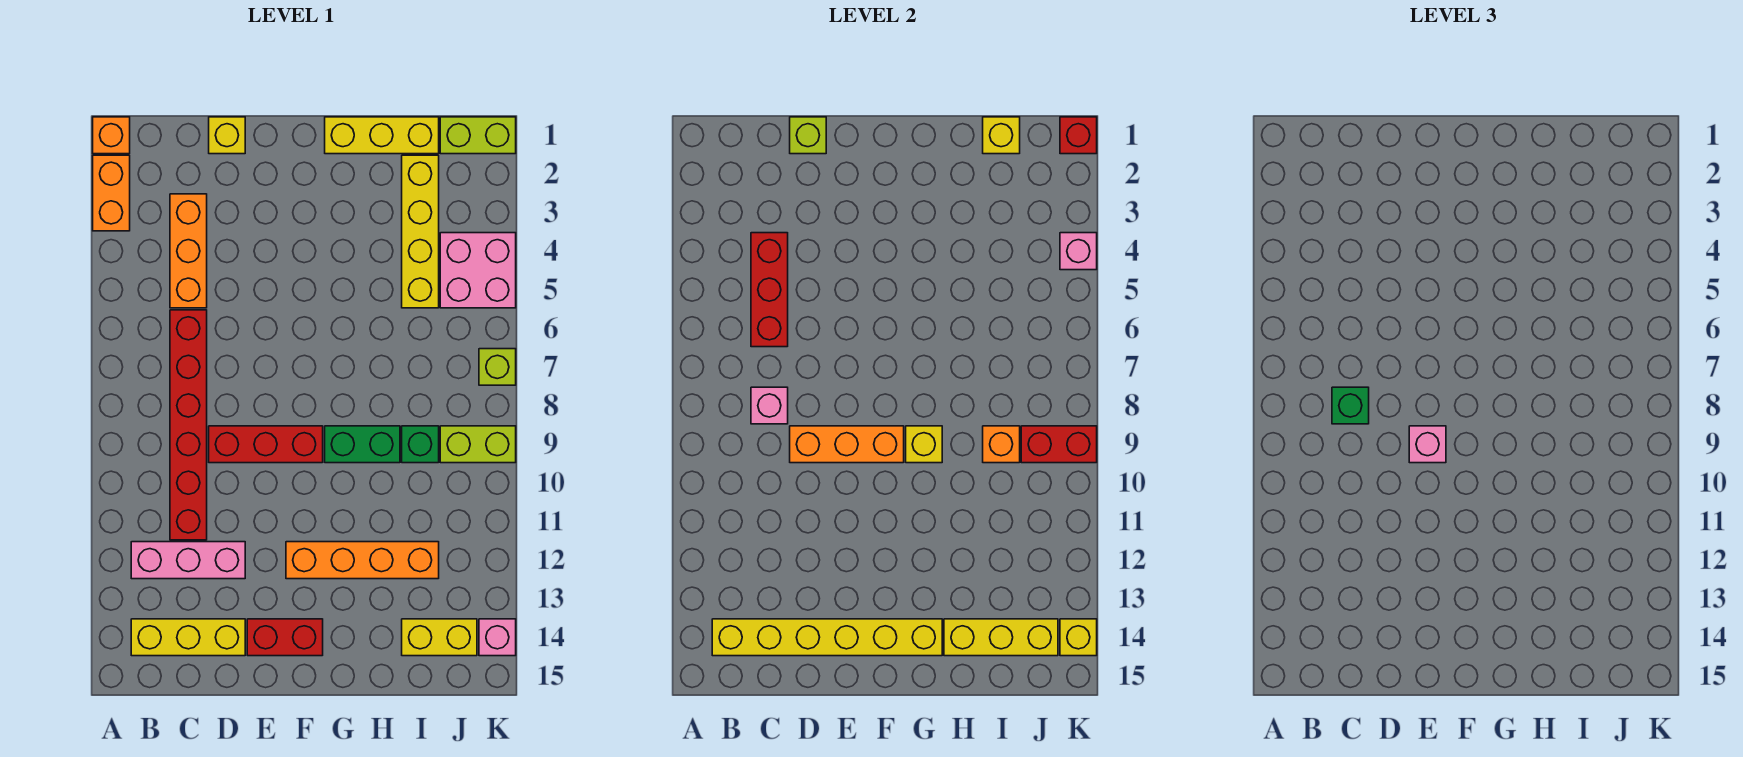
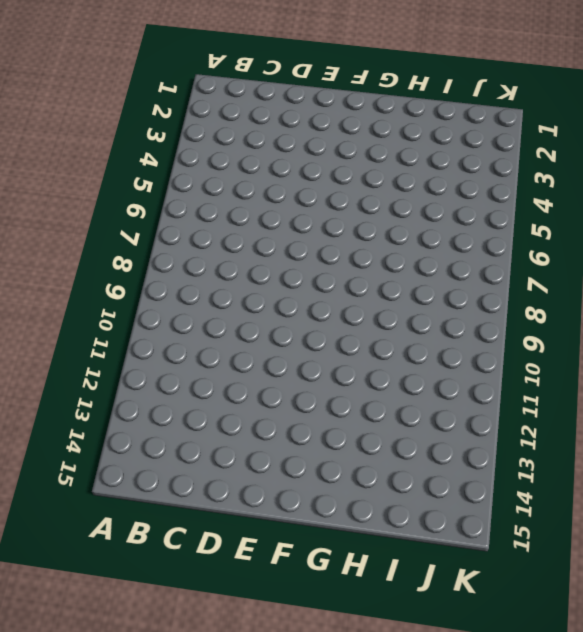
none -> orange brick A1 level 1
none -> orange brick A2:A3 level 1
none -> pink brick B12:D12 level 1
none -> yellow brick B14:D14 level 1

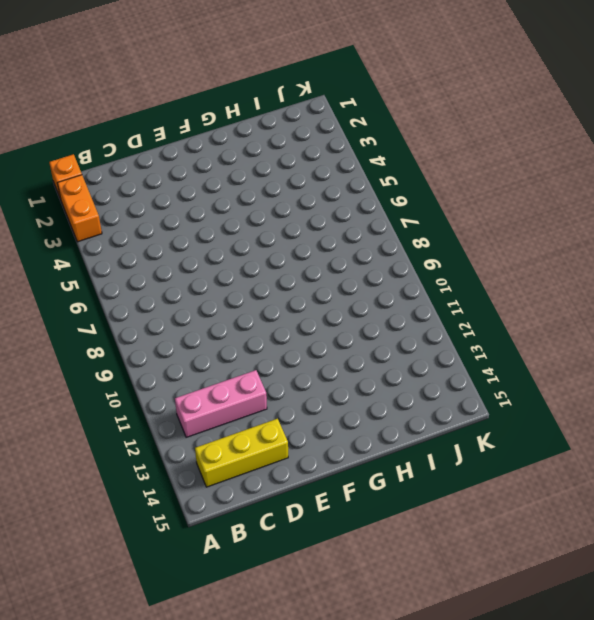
none -> orange brick C3:C5 level 1
none -> red brick C6:C11 level 1
none -> yellow brick D1 level 1
none -> red brick D9:F9 level 1

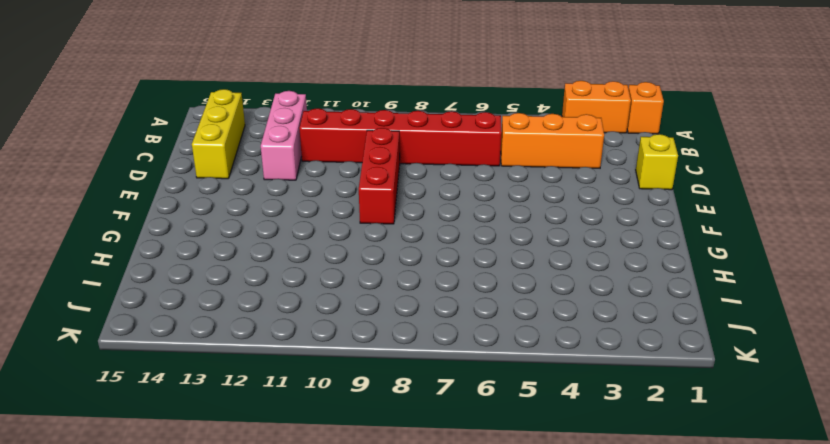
none -> red brick E14:F14 level 1
none -> orange brick F12:I12 level 1
none -> yellow brick G1:I1 level 1
none -> green brick G9:H9 level 1

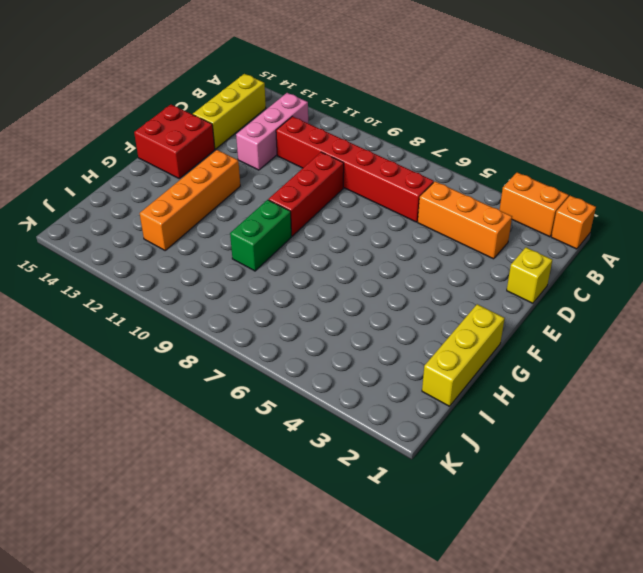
red brick E14:F15 level 1 -> red brick E14:F14 level 1
none -> yellow brick I2:I5 level 1
none -> green brick I9 level 1
none -> yellow brick I14:J14 level 1
none -> lime brick J1:K1 level 1

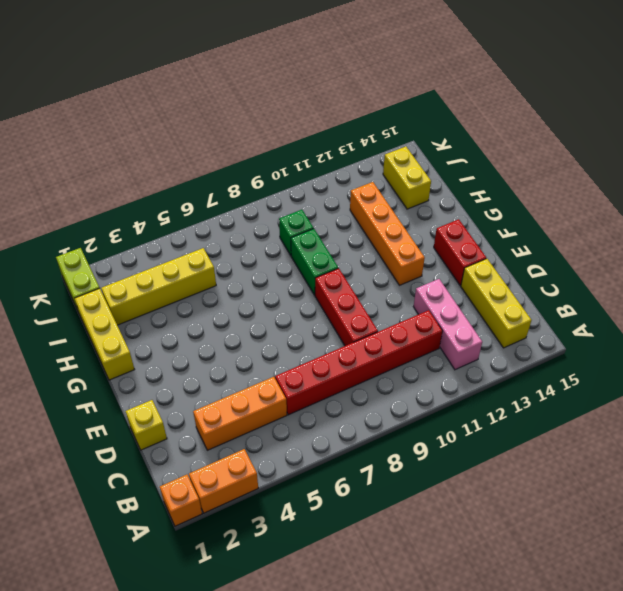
none -> pink brick J4:K5 level 1
none -> lime brick J9:K9 level 1
none -> lime brick K7 level 1
none -> pink brick K14 level 1

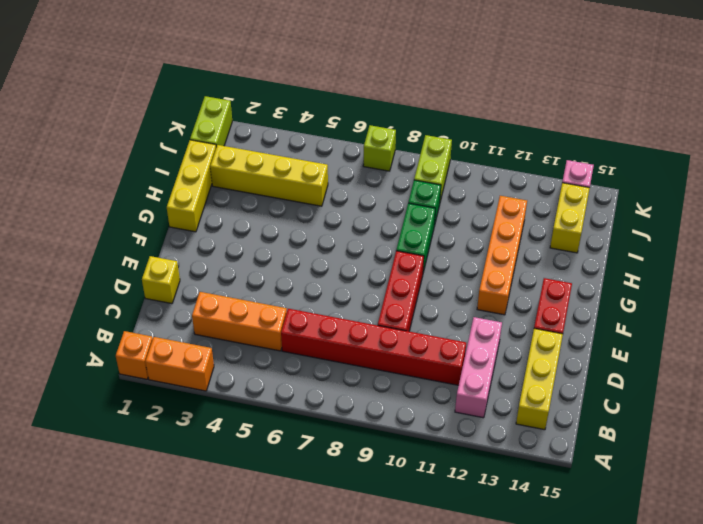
none -> pink brick J4:K5 level 1
none -> yellow brick B14:G14 level 2
none -> red brick C4:C6 level 2
none -> pink brick C8 level 2

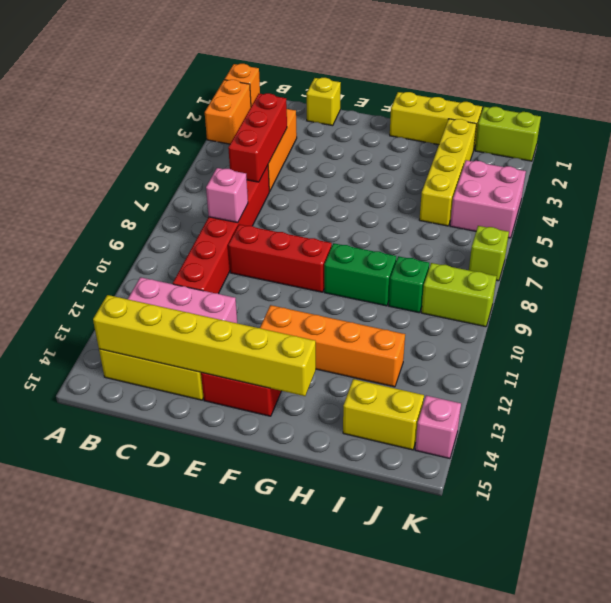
none -> lime brick D1 level 2
none -> orange brick D9:F9 level 2
none -> yellow brick G9 level 2
none -> yellow brick H14:J14 level 2

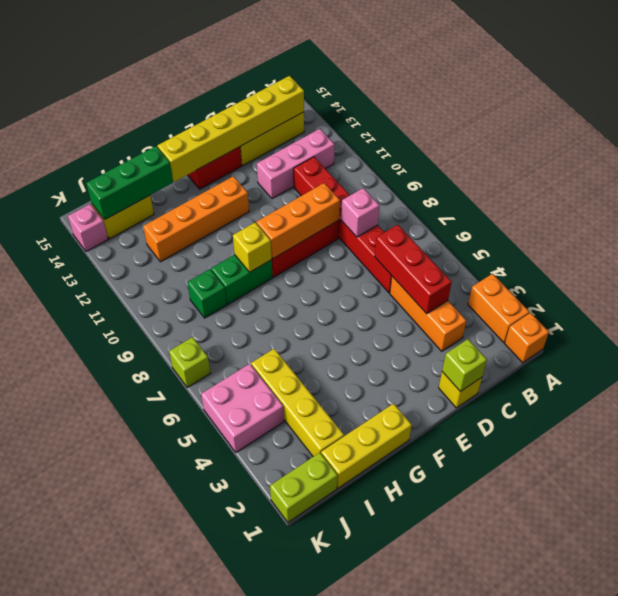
green brick H14:J14 level 2 -> yellow brick H14:J14 level 2
none -> lime brick J9:K9 level 1
none -> yellow brick I1 level 2
none -> orange brick I9 level 2
none -> red brick J9:K9 level 2

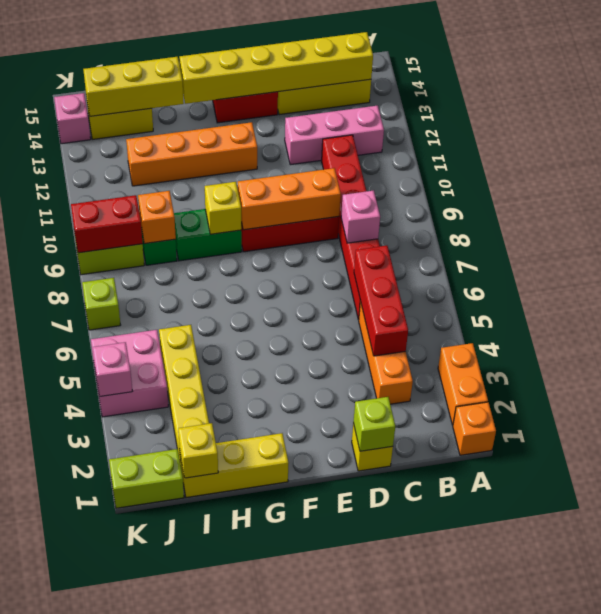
none -> red brick K1 level 2
none -> yellow brick K14 level 2
none -> green brick C8 level 3
none -> pink brick E9 level 3

